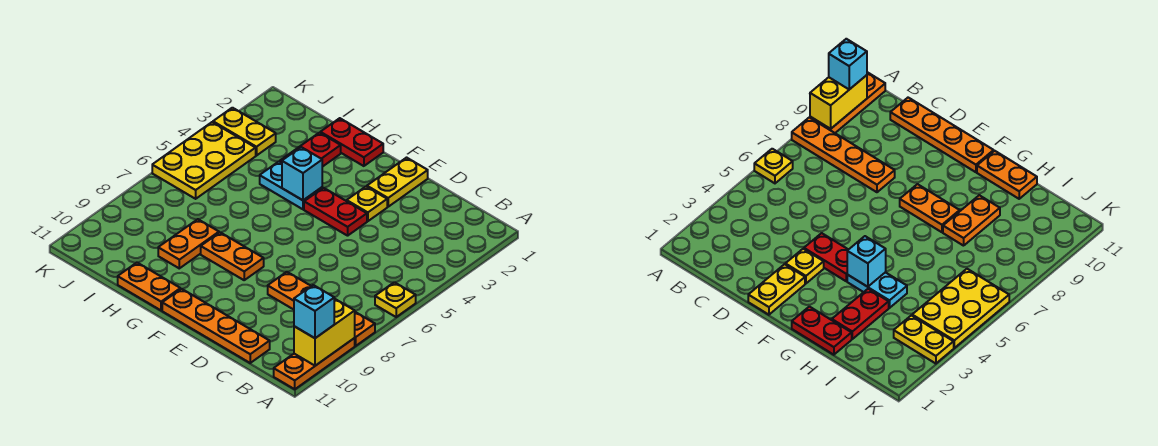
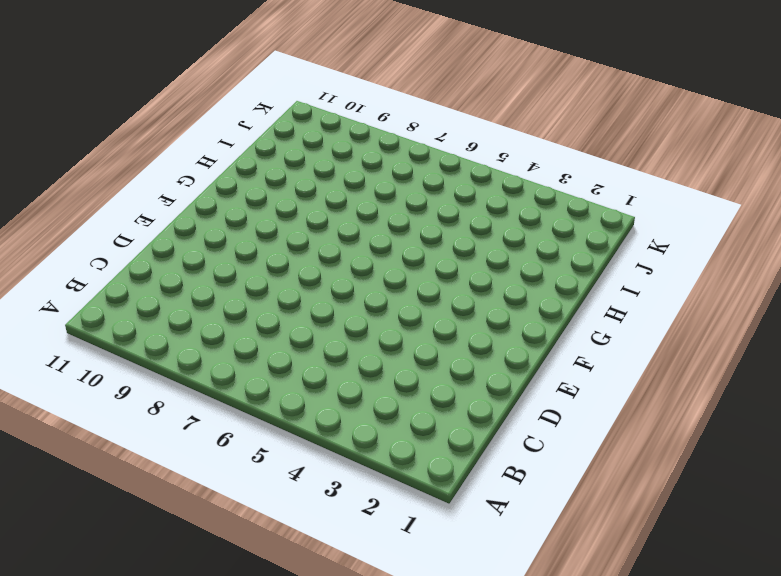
none -> yellow plate A6 level 1
none -> orange plate A8:D8 level 1
none -> orange plate A9:A11 level 1

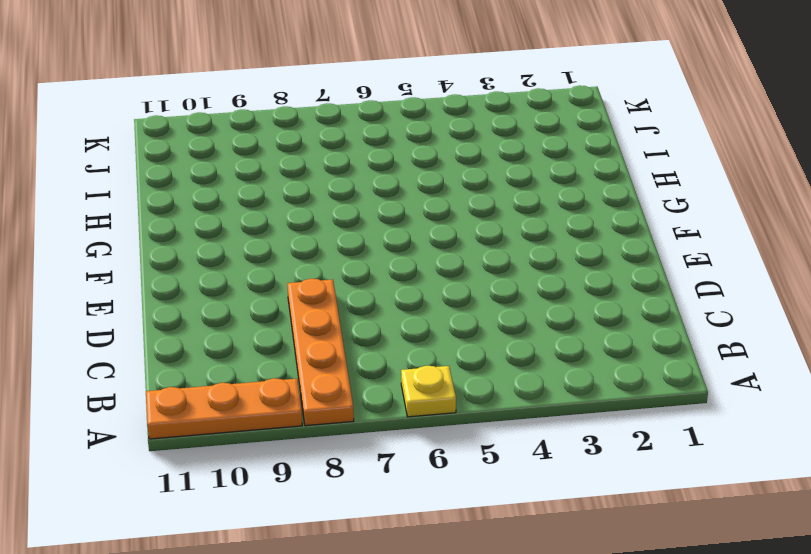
none -> orange plate C11:F11 level 1
none -> yellow plate E1:E2 level 1
none -> yellow plate E3 level 1

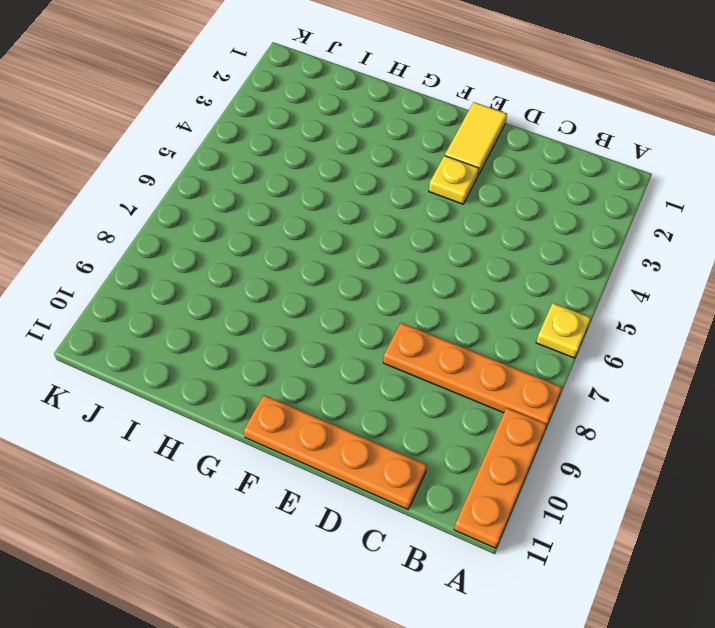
yellow tile E1:E2 level 1 -> yellow plate E1:E2 level 1
none -> red plate E4:F4 level 1
none -> orange plate F8:G8 level 1
none -> red plate G1:H1 level 1

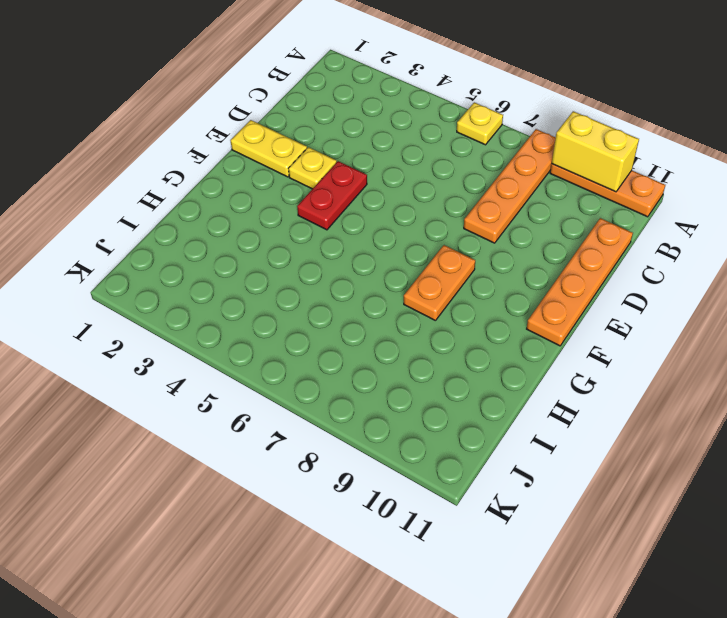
none -> red plate G1:H1 level 1
none -> cyan plate G4:H4 level 1
none -> orange plate G11:H11 level 1

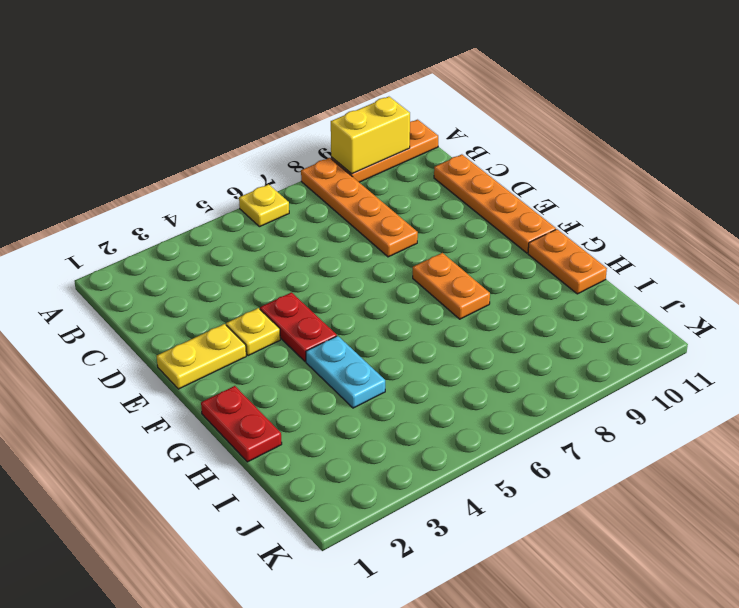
none -> red plate H2:H3 level 1
none -> orange plate H8:H9 level 1
none -> yellow plate J3:K3 level 1

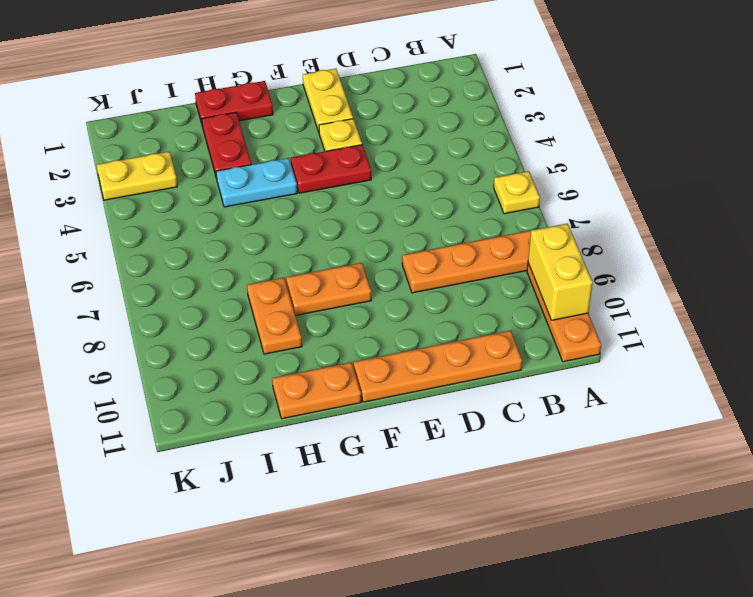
none -> yellow plate J4:K6 level 1
none -> cyan brick G4 level 2
none -> cyan brick A10 level 3

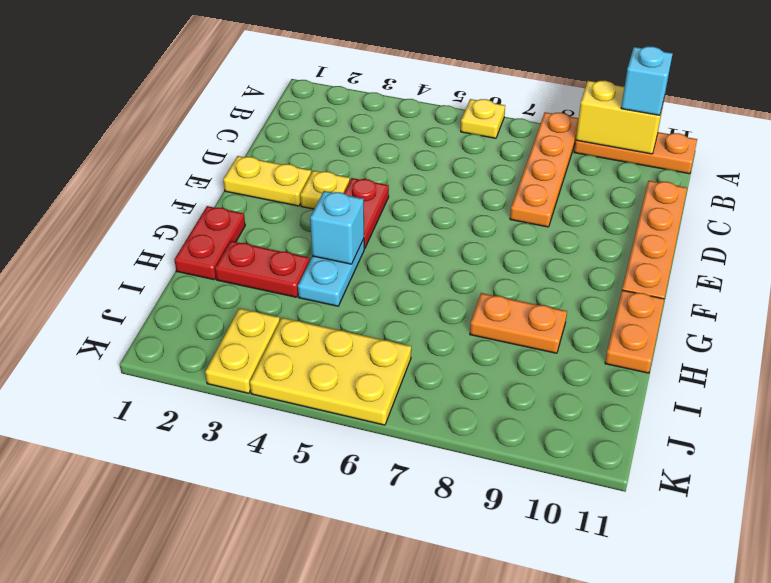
none -> orange plate F8:G8 level 1

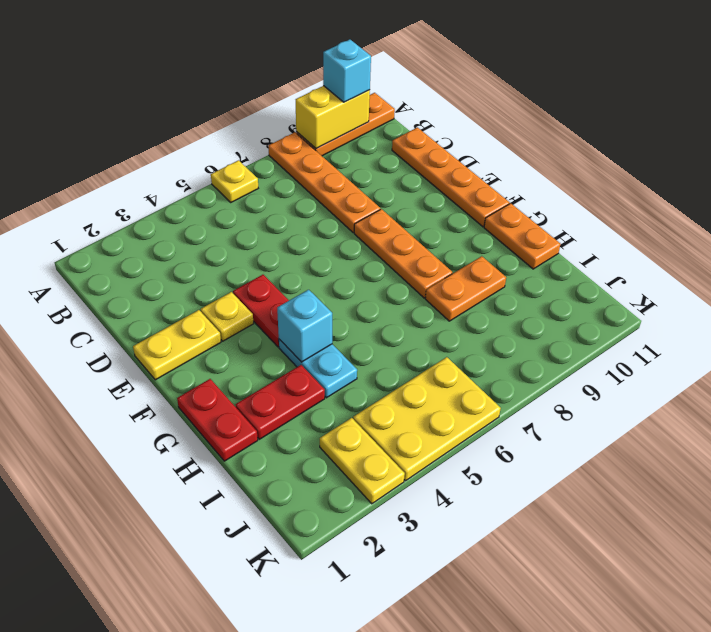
orange plate E8:G8 level 1 -> orange plate F8:G8 level 1

